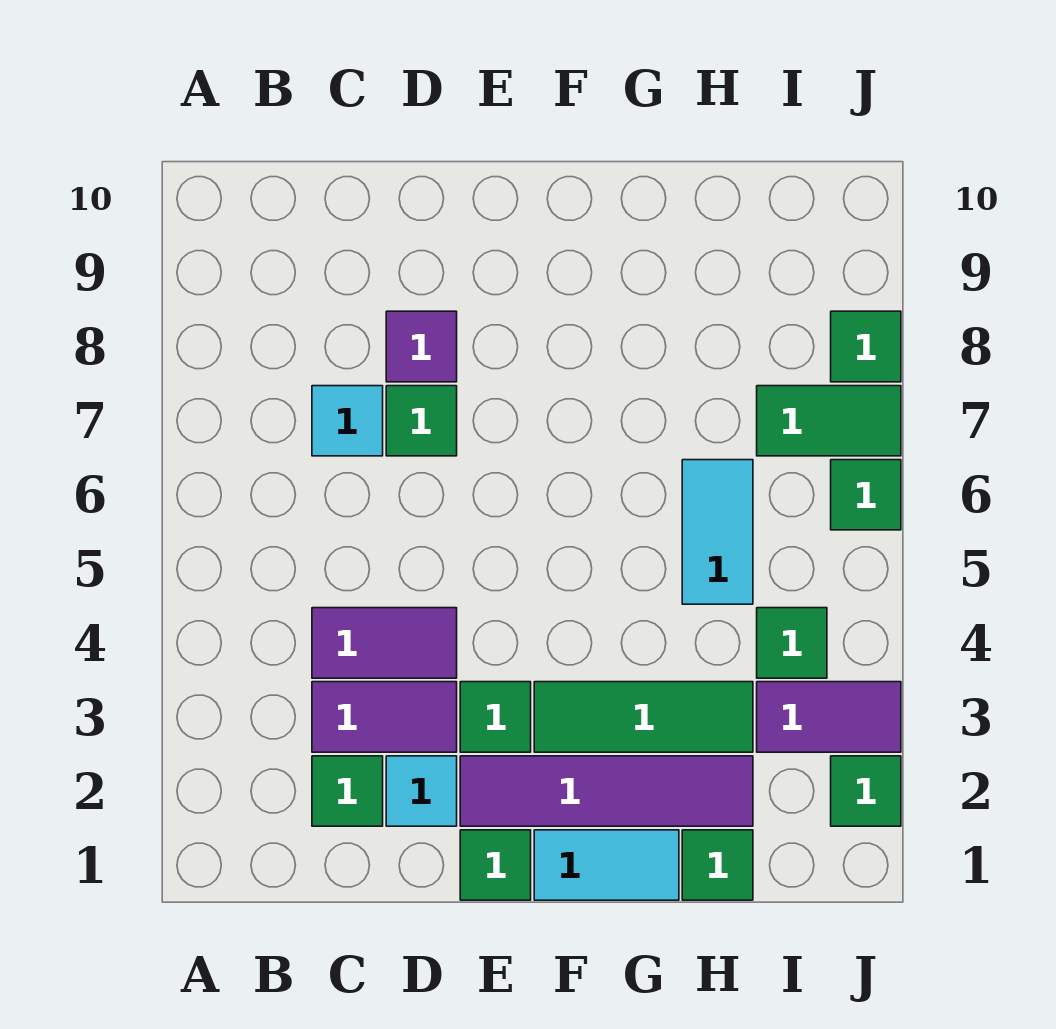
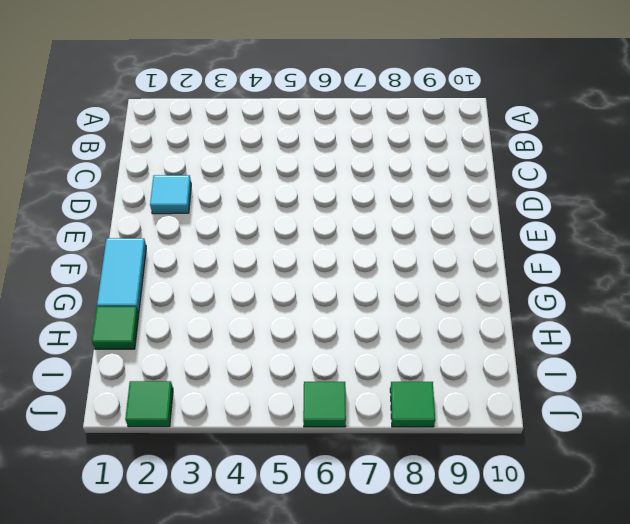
none -> green tile C2 level 1
none -> purple tile C3:D3 level 1
none -> purple tile C4:D4 level 1

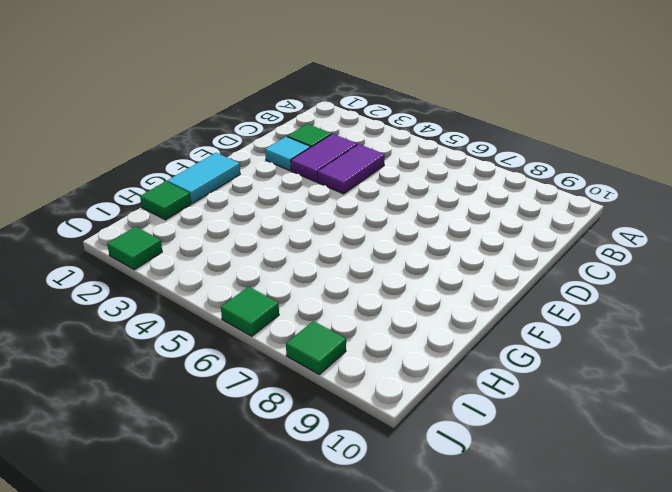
none -> cyan tile C7 level 1
none -> green tile D7 level 1
none -> purple tile D8 level 1

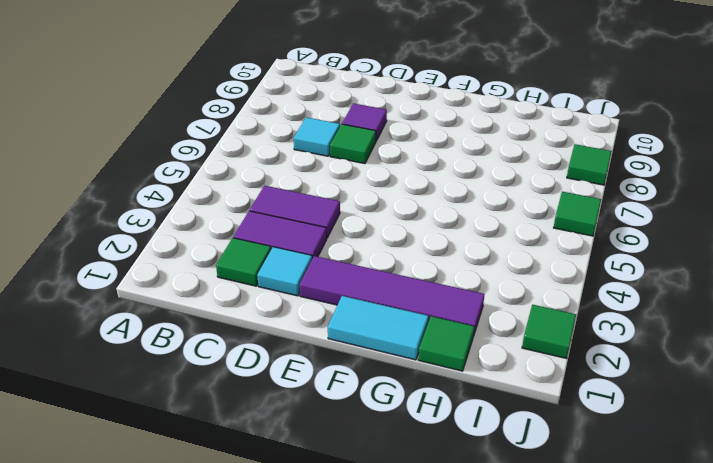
none -> green tile E1 level 1
none -> green tile E3 level 1
none -> green tile F3:H3 level 1

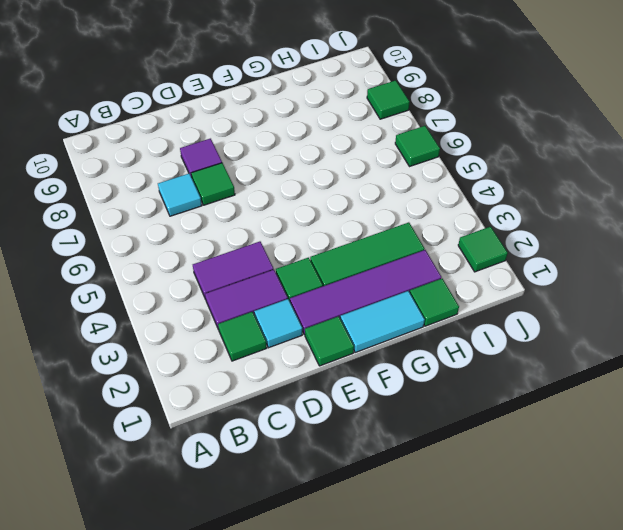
none -> cyan tile H5:H6 level 1
none -> purple tile I3:J3 level 1
none -> green tile I4 level 1

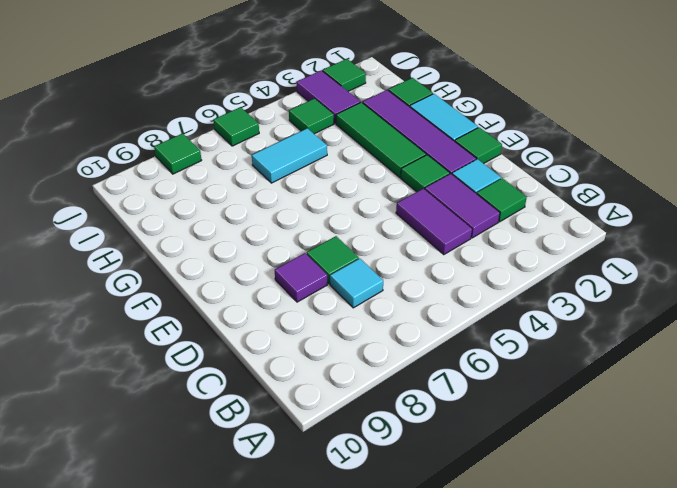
none -> green tile I7:J7 level 1

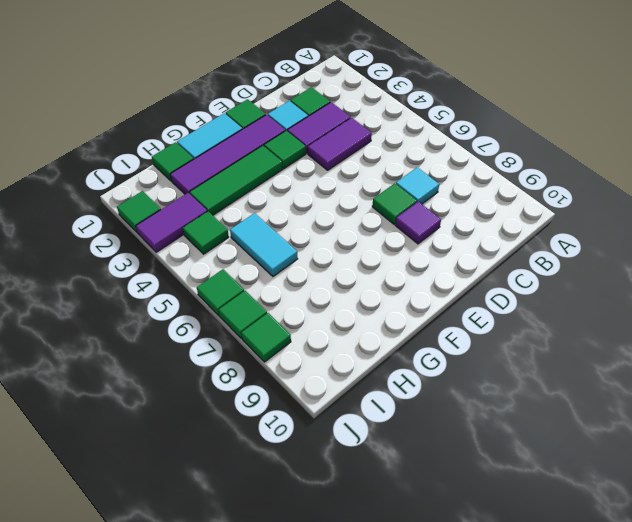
green tile J7 level 1 -> green tile I7:J7 level 1

